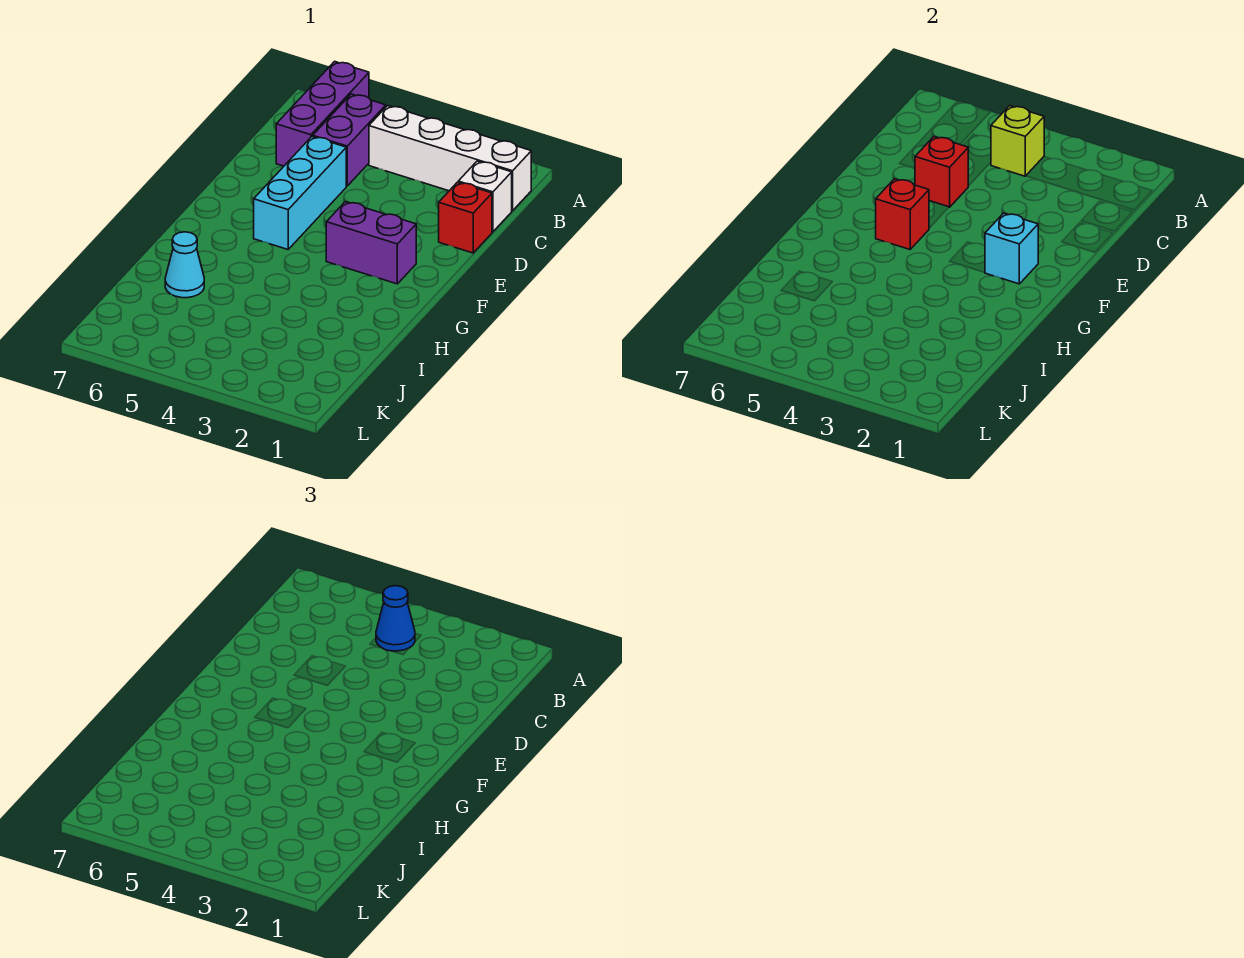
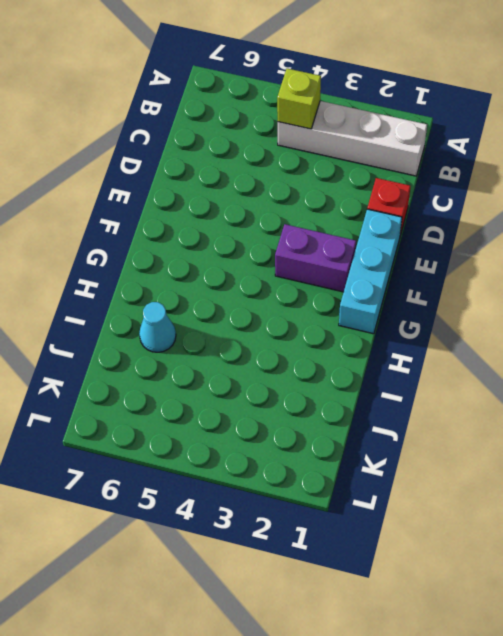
cyan brick E1:G1 level 1 -> cyan brick D5:F5 level 1
none -> purple brick A6:C6 level 1
none -> purple brick B5:C5 level 1
none -> white brick C1 level 1

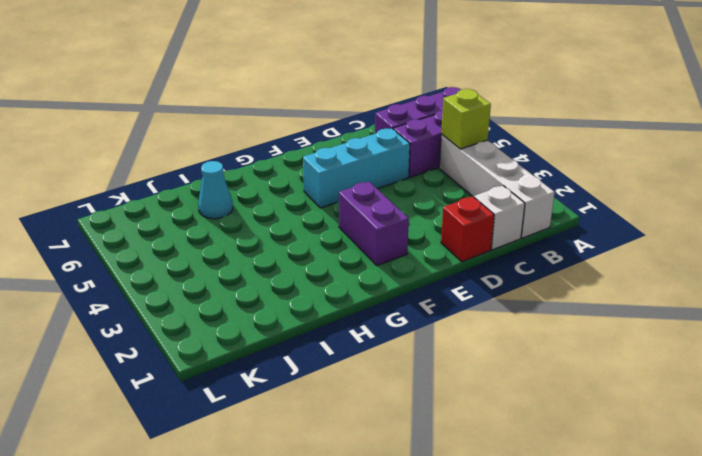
none -> red brick D5 level 2
none -> cyan brick F2 level 2
none -> red brick F5 level 2

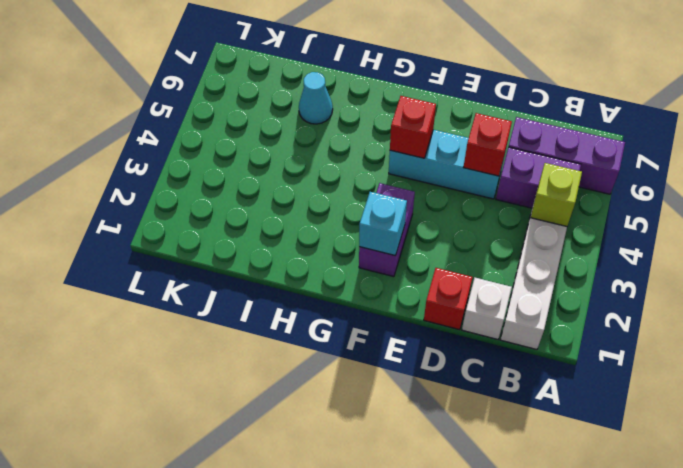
none -> blue cone B4 level 3

